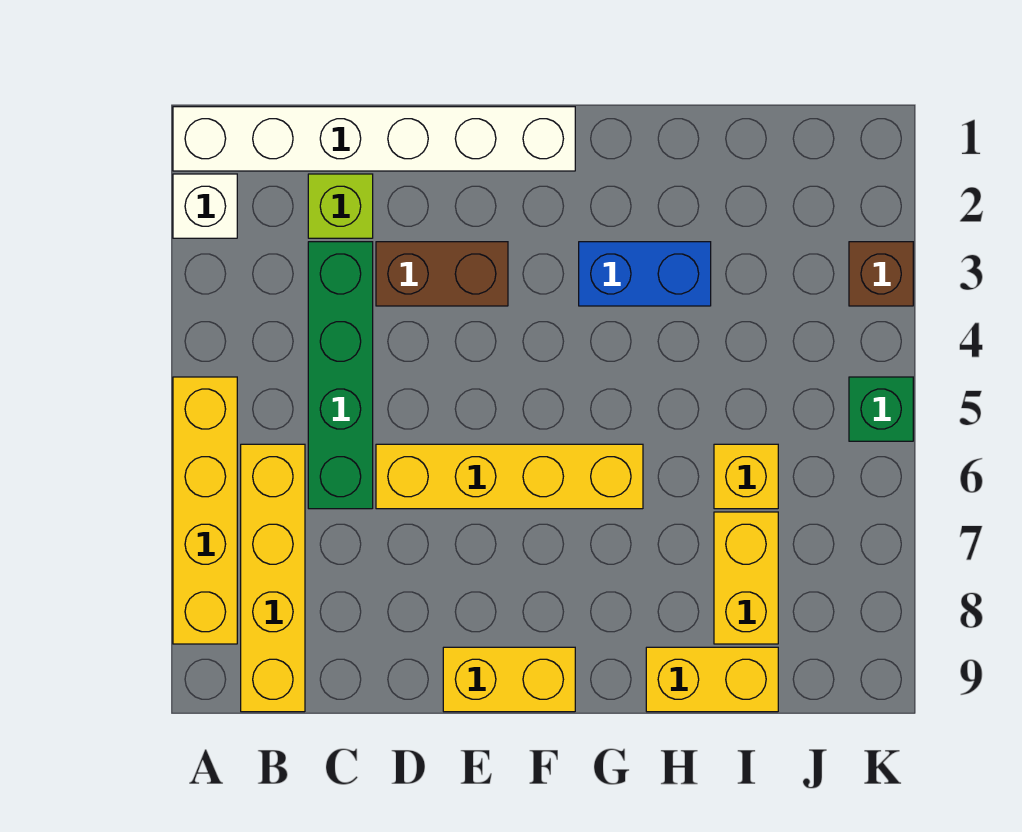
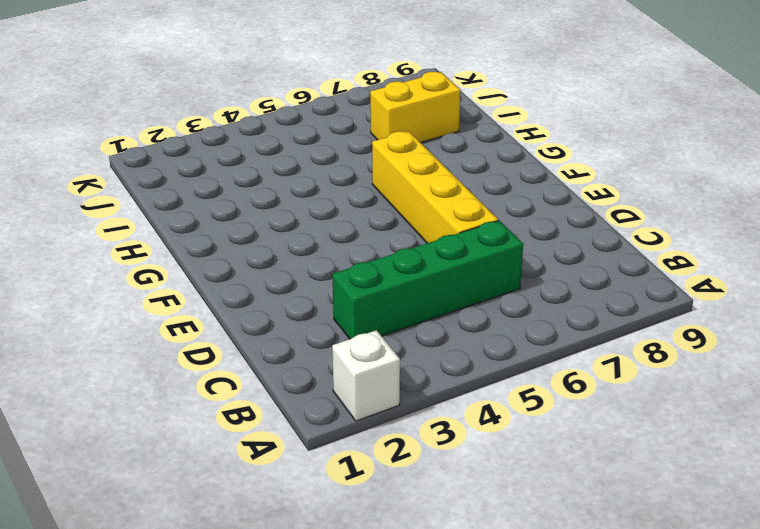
none -> white brick A1:F1 level 1
none -> yellow brick A5:A8 level 1
none -> yellow brick B6:B9 level 1

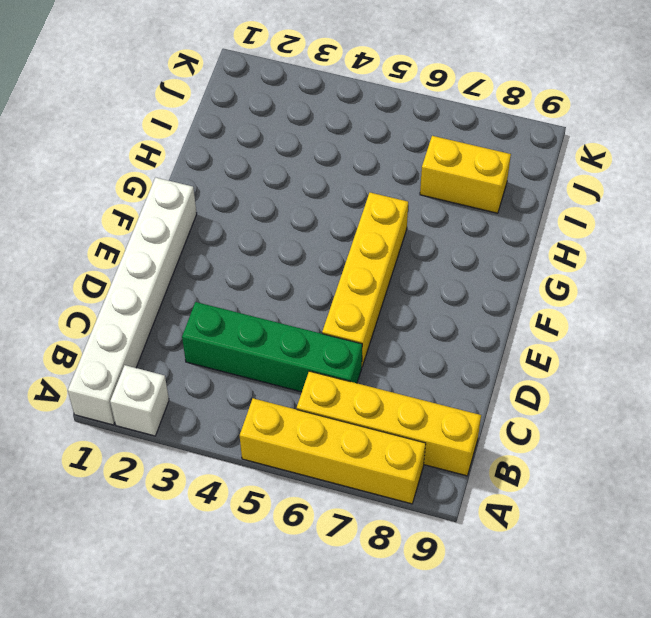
none -> lime brick C2 level 1
none -> brown brick D3:E3 level 1
none -> yellow brick E9:F9 level 1

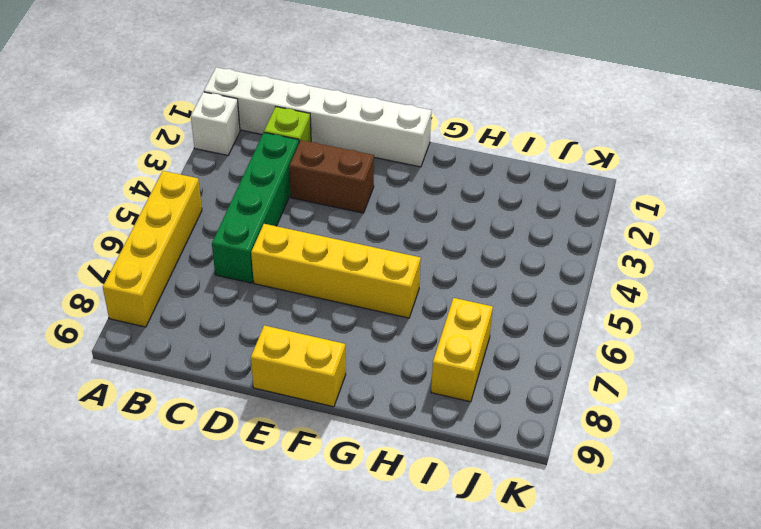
none -> yellow brick B6:B9 level 1
none -> blue brick G3:H3 level 1
none -> yellow brick H9:I9 level 1

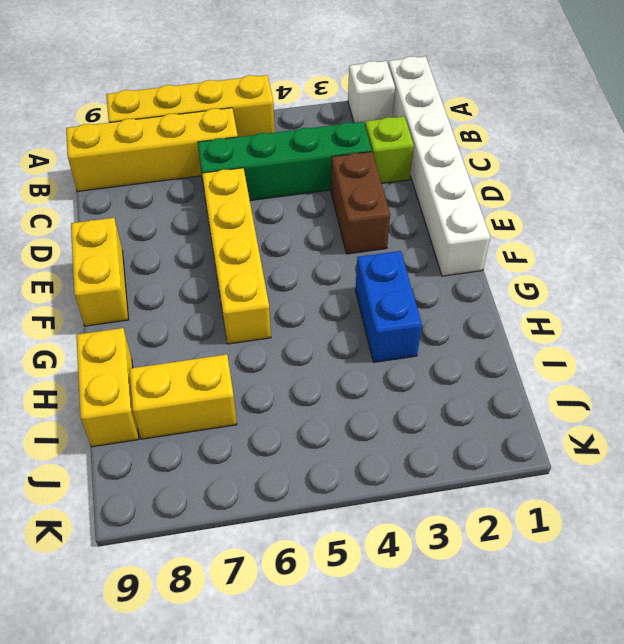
none -> yellow brick I6 level 1
none -> brown brick K3 level 1
none -> green brick K5 level 1

